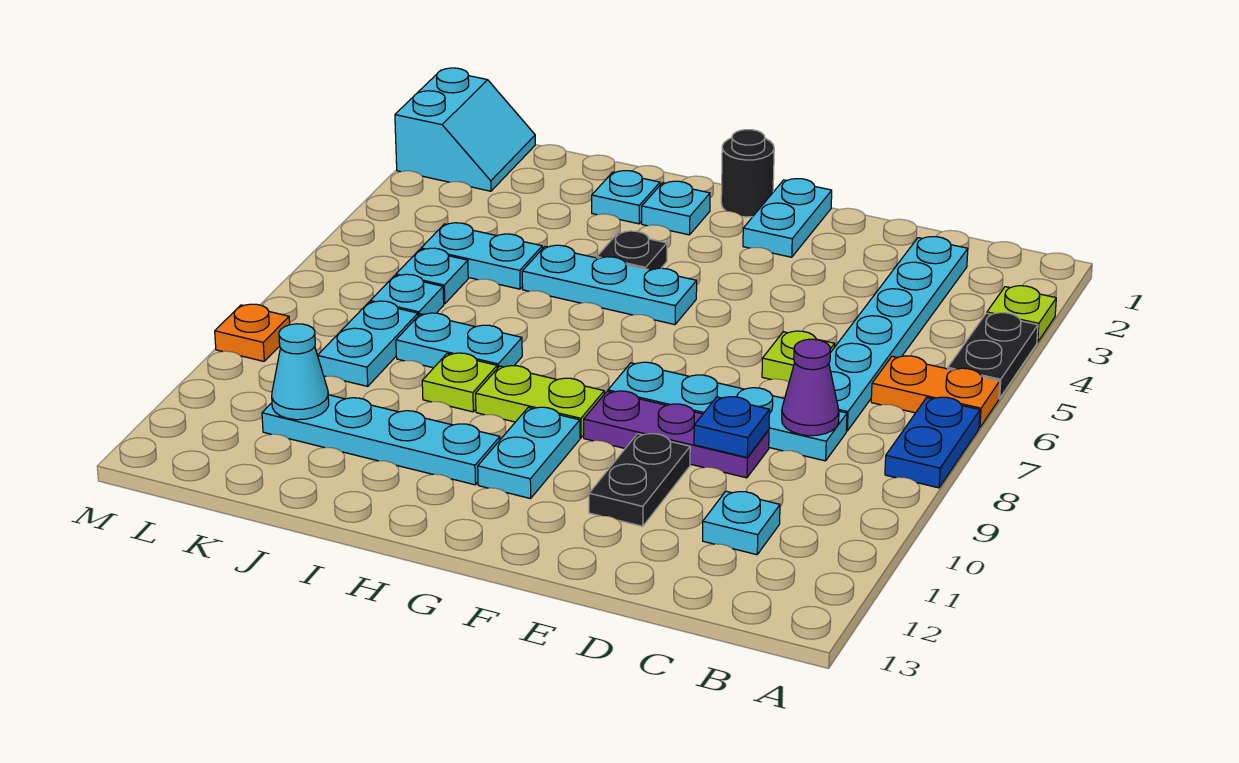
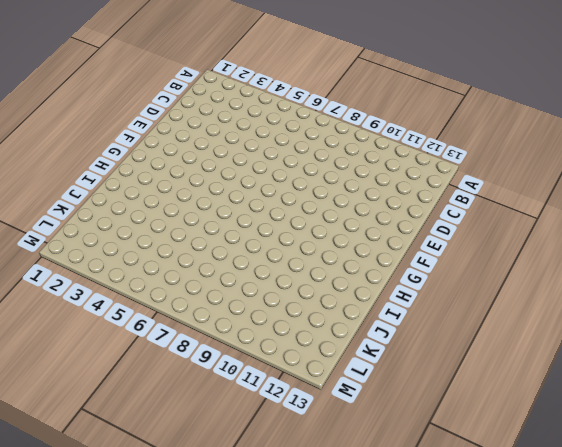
none -> lime plate A3 level 1
none -> black plate A4:A5 level 1
none -> orange plate A6:B6 level 1
none -> blue plate A7:A8 level 1

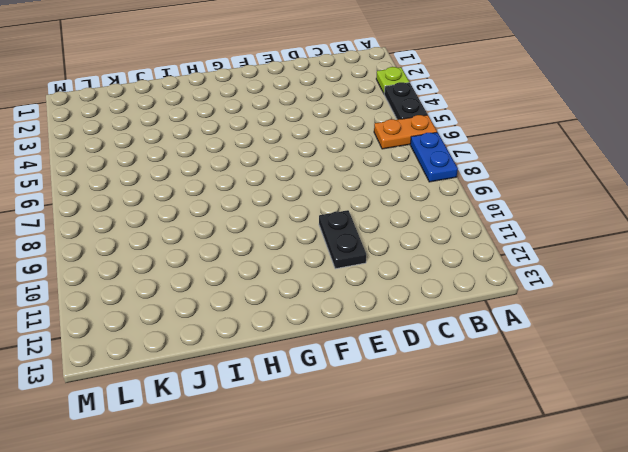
none -> cyan plate C2:C7 level 1
none -> cyan plate C8:F8 level 1
none -> cyan plate C11 level 1
none -> lime plate D6 level 1

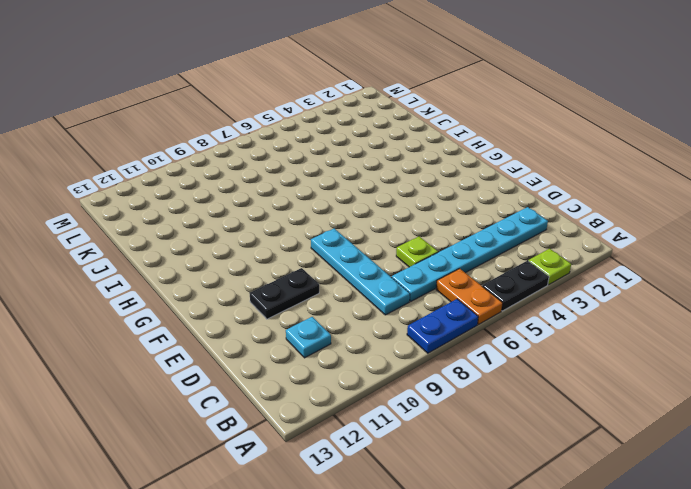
none -> purple plate D9:F9 level 1
none -> cyan plate F1:F2 level 1
none -> black round brick G1 level 1
none -> cyan plate G5:I5 level 1

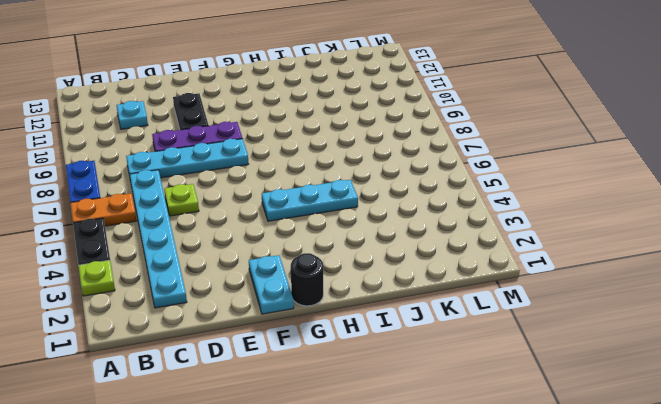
none -> lime plate G9:H9 level 1
none -> cyan plate G10:G11 level 1
none -> cyan plate H2 level 1
none -> black plate H4 level 1

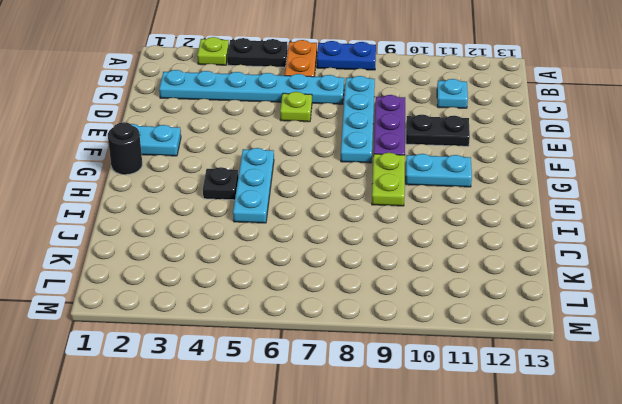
none -> cyan plate H2 level 1
none -> cyan plate H11:K11 level 1
none -> cyan plate I2 level 1
none -> cyan plate I8:J8 level 1

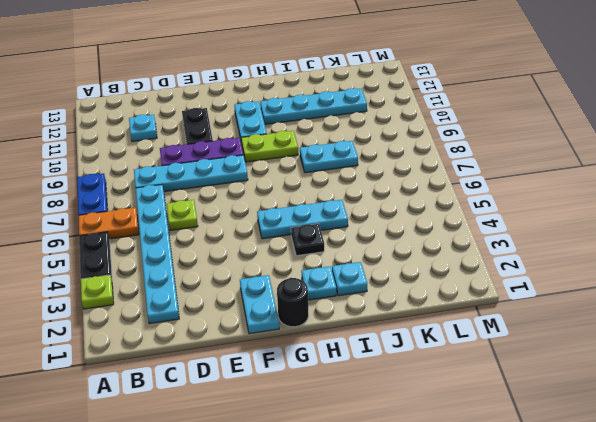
none -> lime plate I9 level 1
none -> cyan plate J5:K5 level 1
none -> cyan plate K6 level 1
none -> cyan plate K7 level 1

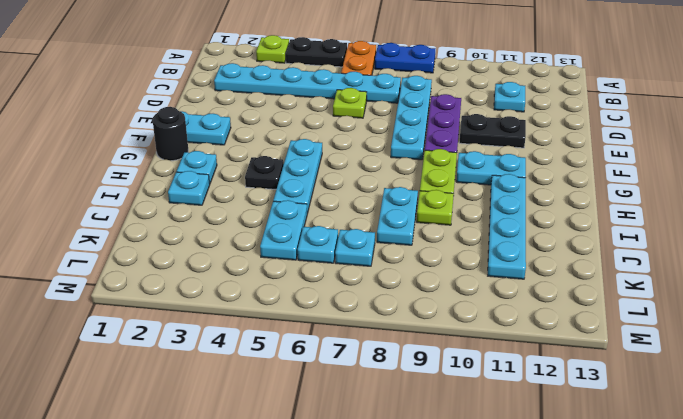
none -> cyan plate K8:K9 level 1
none -> cyan slope L1:M2 level 1 top M
none -> orange plate M9 level 1
none -> purple cone C8 level 2

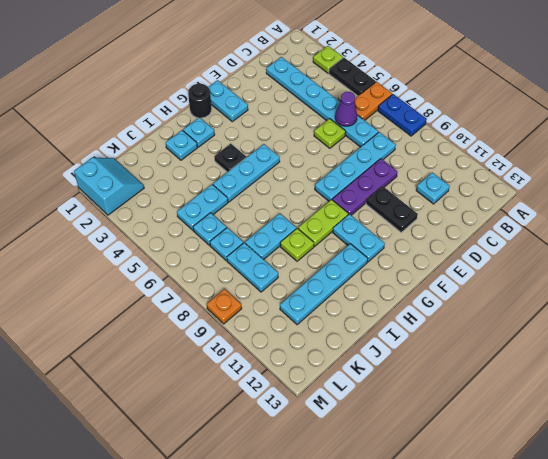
purple cone C6 level 2 -> purple cone C8 level 2
none -> blue plate D9 level 2
none -> cyan cone K11 level 2

